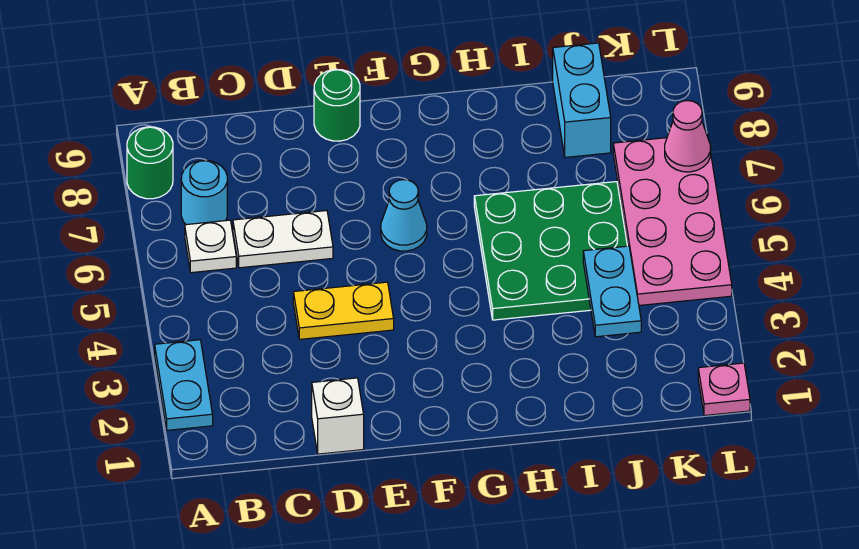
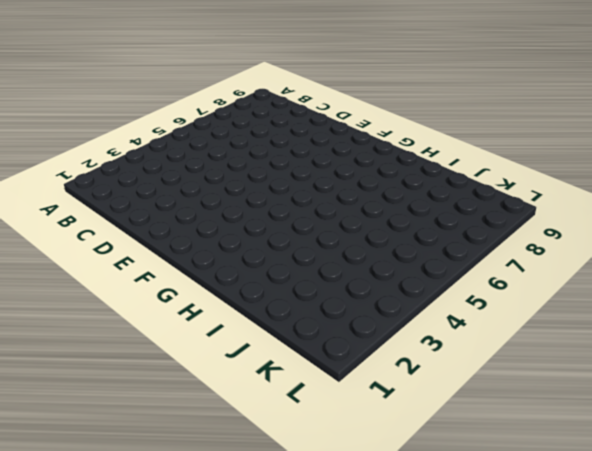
none -> cyan plate A2:A3 level 1
none -> green round brick A8 level 1
none -> white plate B6 level 1

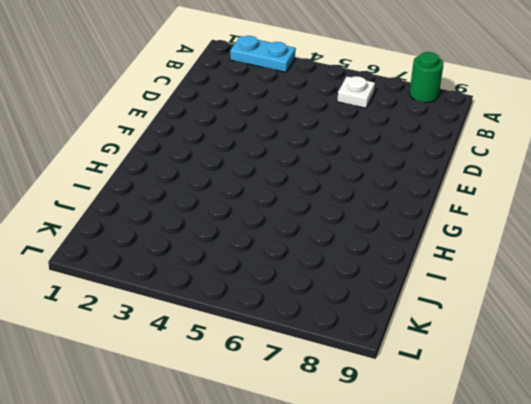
none -> cyan round brick B7 level 1
none -> white plate C6:D6 level 1
none -> white brick D1 level 1

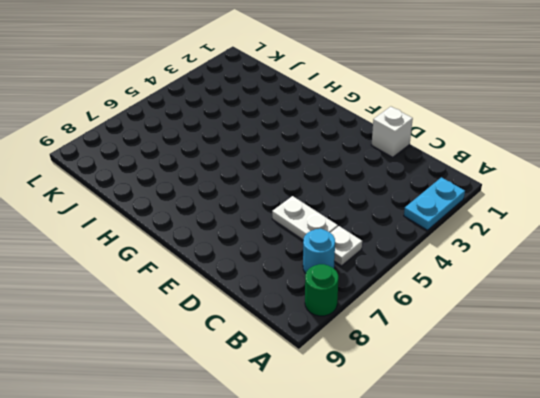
none -> yellow plate D4:E4 level 1
none -> green round brick E9 level 1
none -> cyan cone F6 level 1

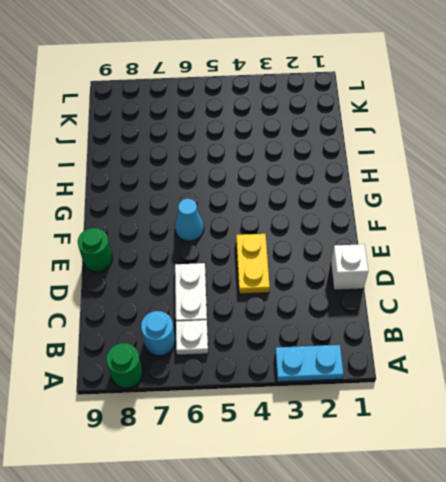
none -> green plate H4:J6 level 1
none -> cyan brick J8:J9 level 1
none -> pink plate K4:L7 level 1

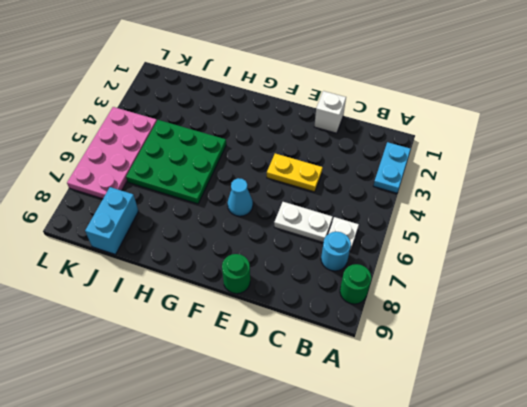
none -> pink plate L1 level 1
none -> cyan plate J3:J4 level 2
none -> pink cone L7 level 2

